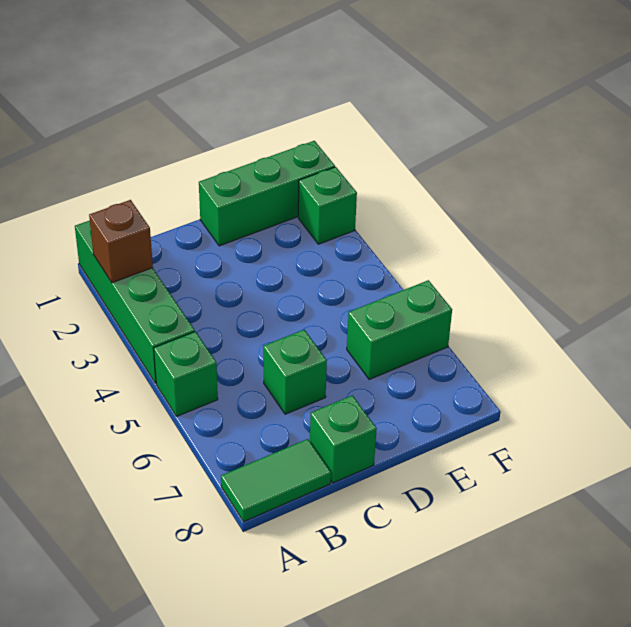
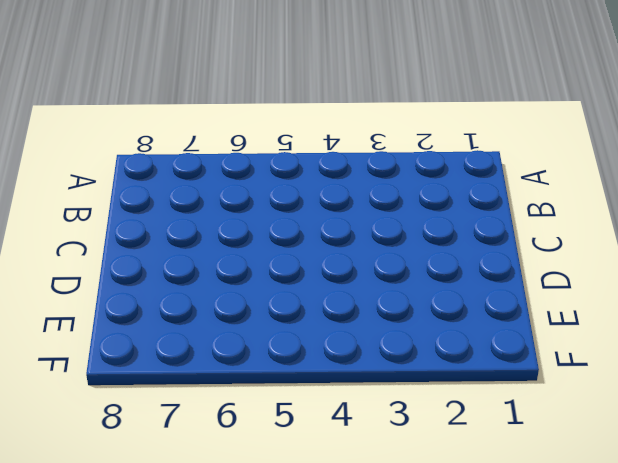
none -> green brick A1:A4 level 1
none -> green brick A5 level 1

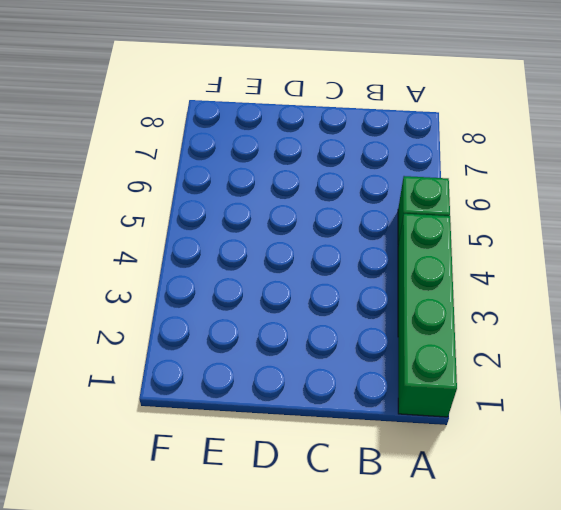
none -> green tile A8:B8 level 1
none -> green brick C6 level 1

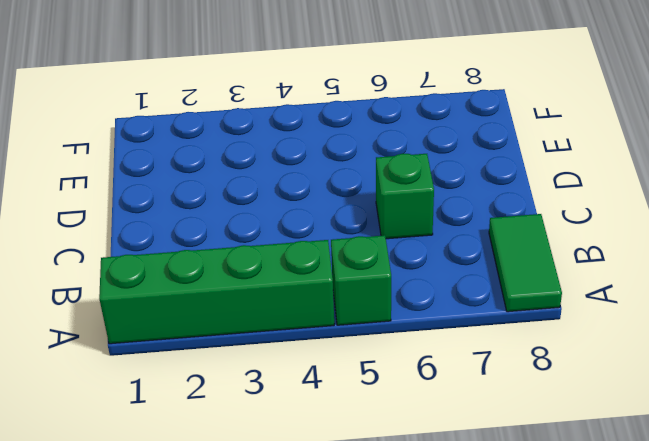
none -> green brick C8 level 1
none -> green brick D1:F1 level 1

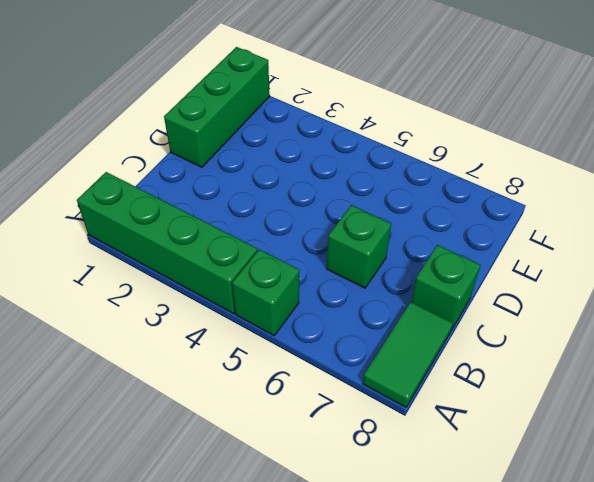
none -> green brick E6:F6 level 1
none -> green brick F2 level 1

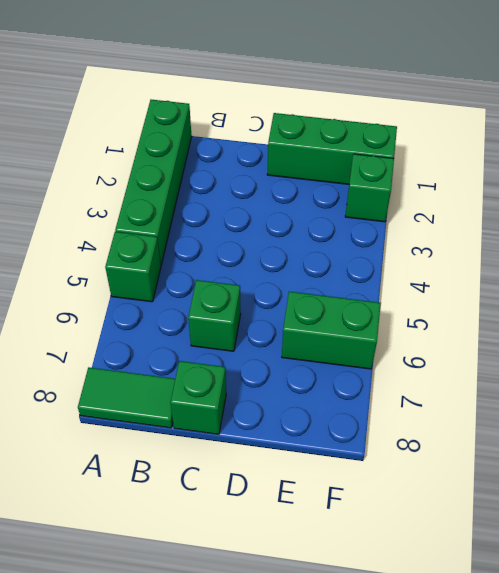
none -> brown brick A2 level 2

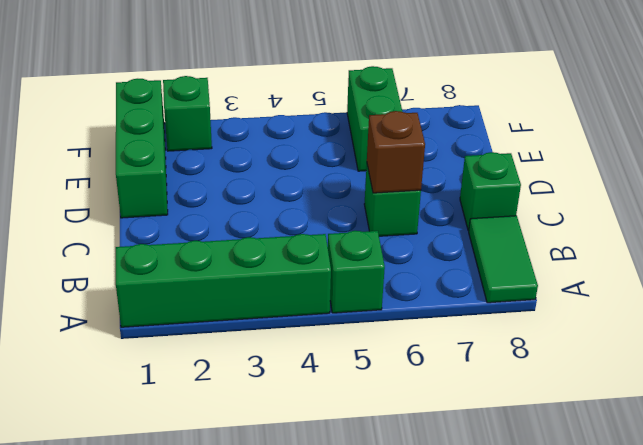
brown brick C6 level 2 -> brown brick A2 level 2

